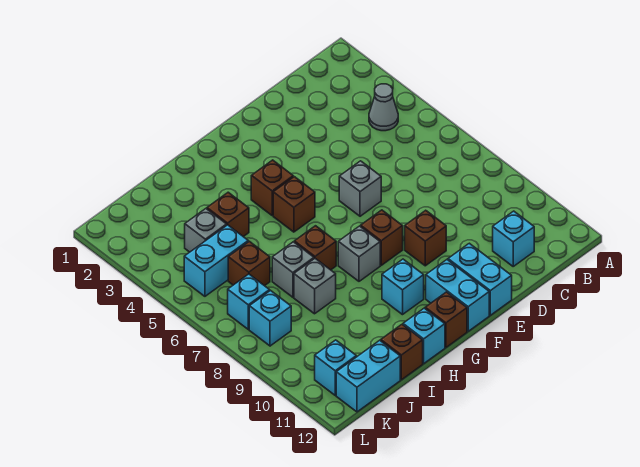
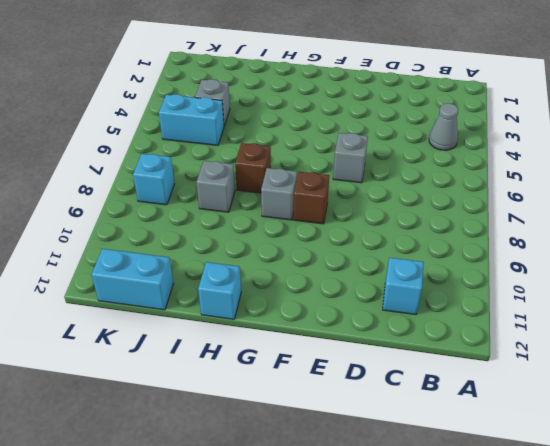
none -> brown brick E9 level 1
none -> cyan brick E11:E12 level 1
none -> cyan brick F11:F12 level 1

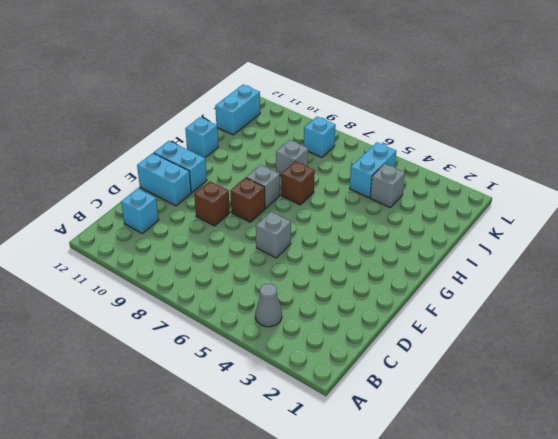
none -> brown brick G4 level 1
none -> brown brick G5 level 1
none -> cyan brick G10 level 1

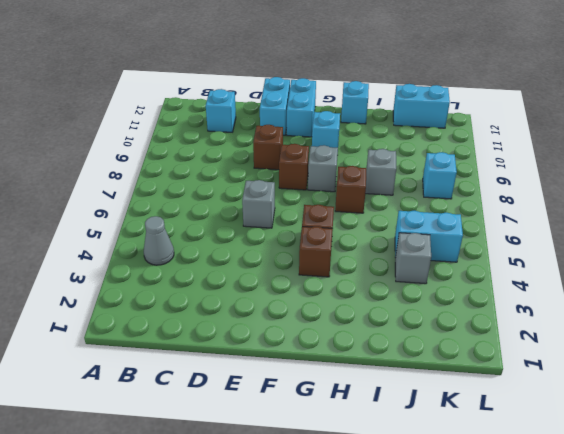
none -> brown brick G12 level 1
none -> brown brick I4 level 1
none -> grey brick I7 level 1

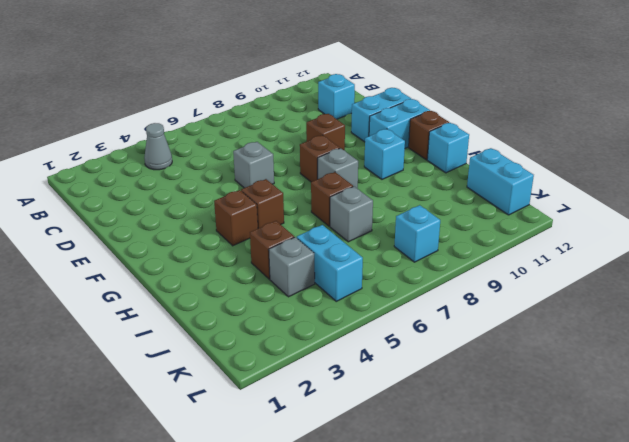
none -> grey brick I8 level 1
none -> brown brick I12 level 1
none -> brown brick J6 level 1

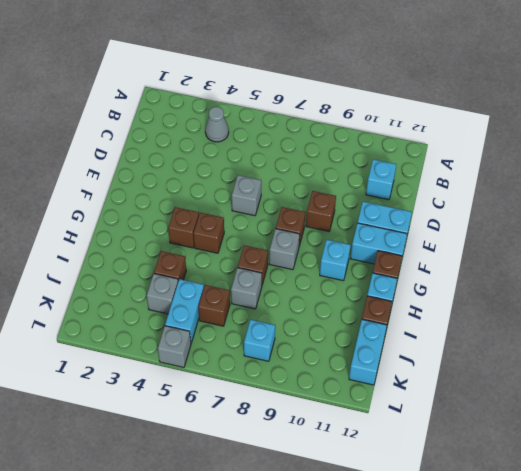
grey brick L5 level 1 -> grey brick I8 level 1
none -> cyan brick K7 level 1
none -> cyan brick K11 level 1

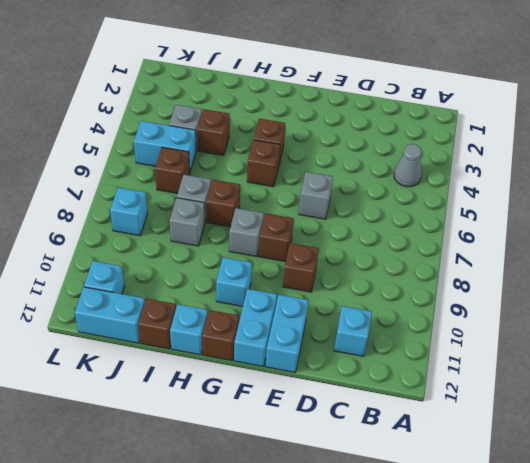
none -> cyan brick K7 level 1

